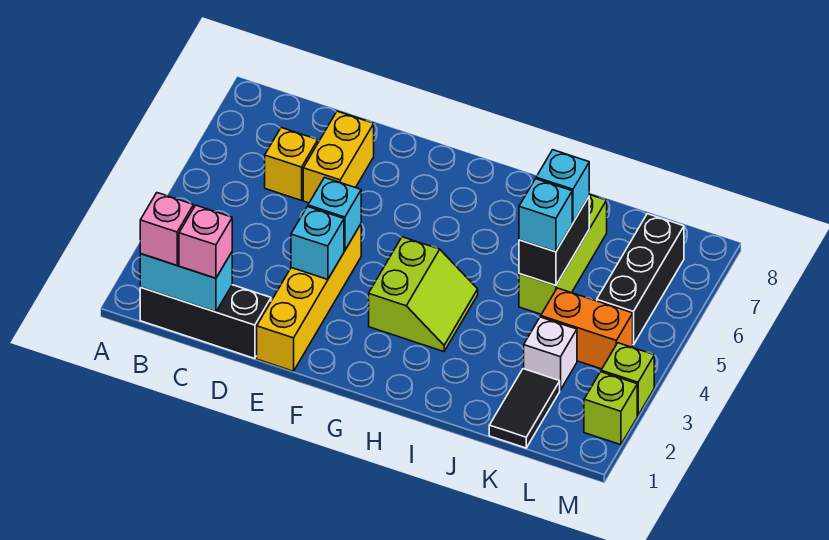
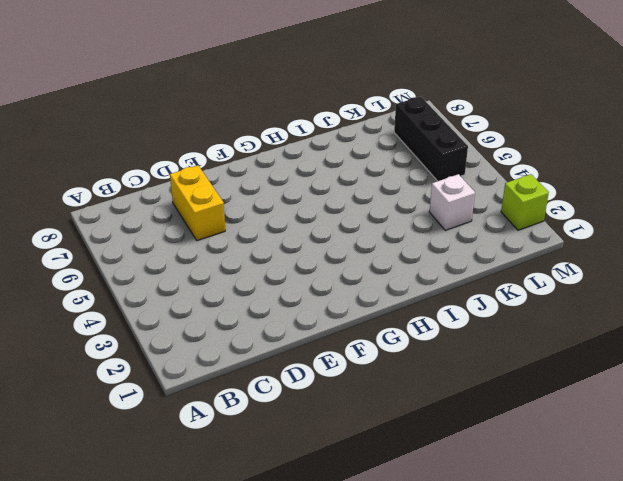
none -> black brick B1:D1 level 1
none -> yellow brick C6 level 1
none -> yellow brick E1:E4 level 1

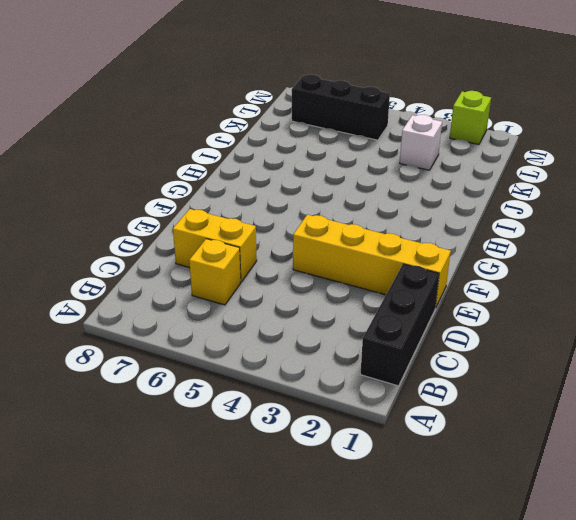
none -> lime slope G3:H4 level 1 top G
none -> lime brick J5:J7 level 1
none -> black tile K1:K2 level 1

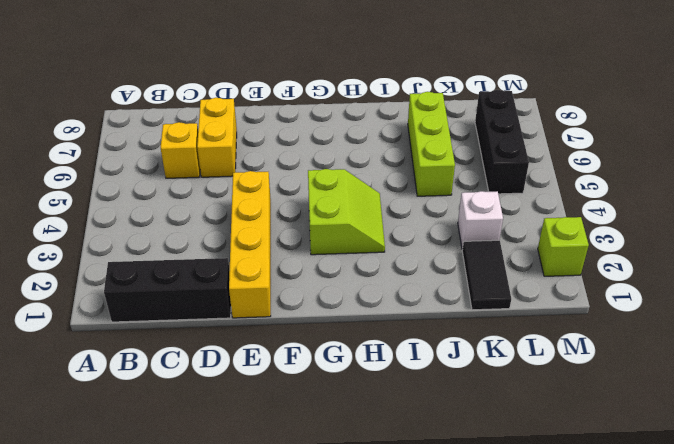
none -> orange brick K4:L4 level 1
none -> lime brick M3 level 1
none -> cyan brick B1:C1 level 2

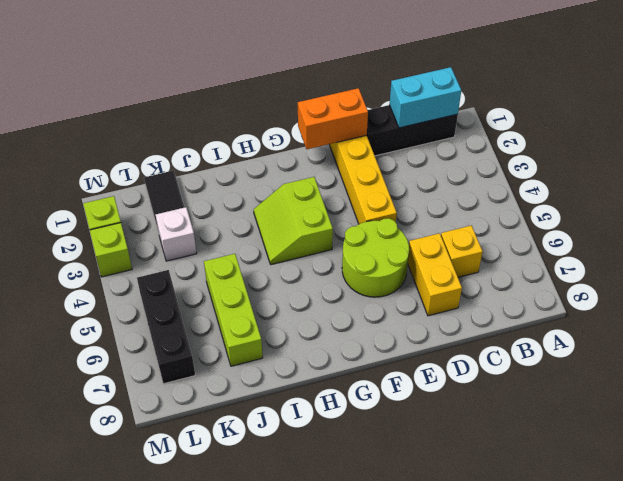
orange brick E1:F1 level 2 -> orange brick K4:L4 level 1
lime round brick E5:F6 level 1 -> none
none -> cyan brick E3 level 2
none -> cyan brick E4 level 2
none -> black brick J5:J6 level 2

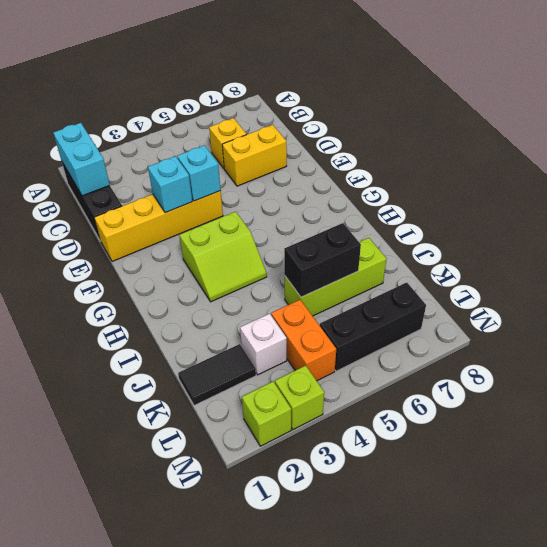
none -> pink brick B1 level 3
none -> pink brick C1 level 3
none -> cyan brick J5 level 3

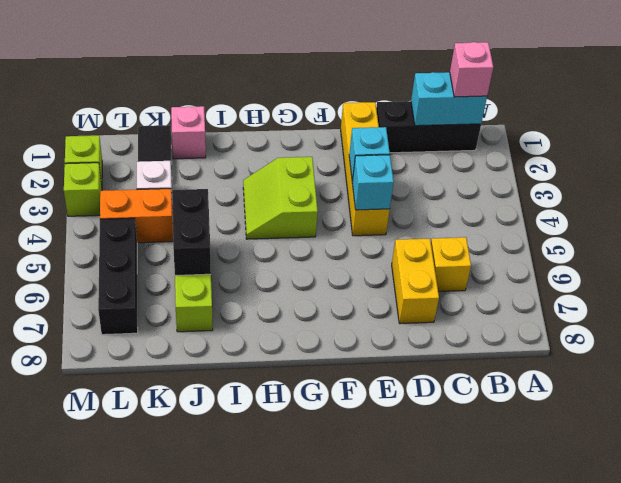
pink brick J1 level 1 -> pink brick C1 level 3
none -> cyan brick J5 level 3
none -> cyan brick J6 level 3

